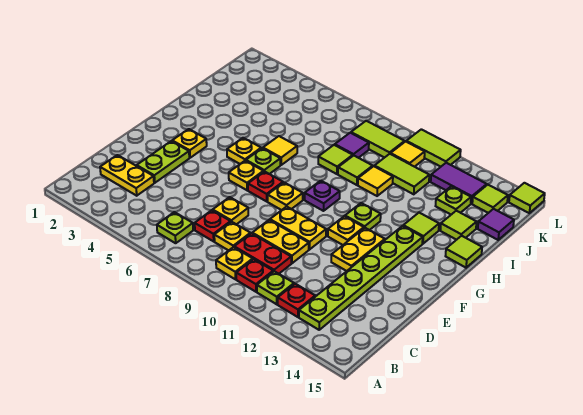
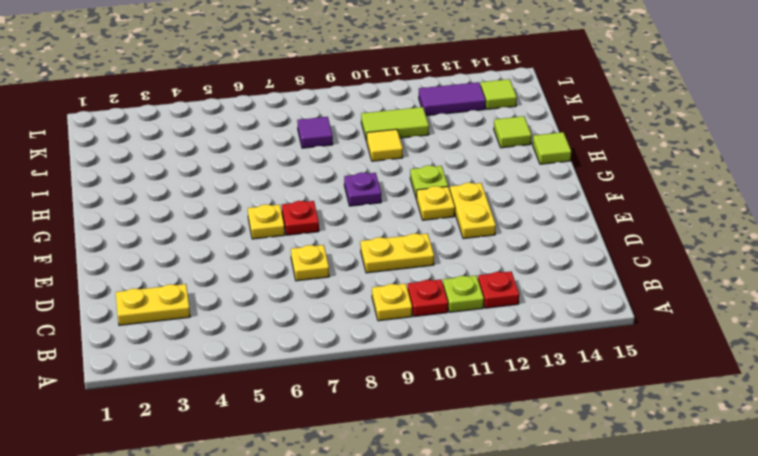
none -> lime plate B6 level 1
none -> lime plate B13:G13 level 1
none -> red plate C7 level 1
none -> yellow plate C8 level 1

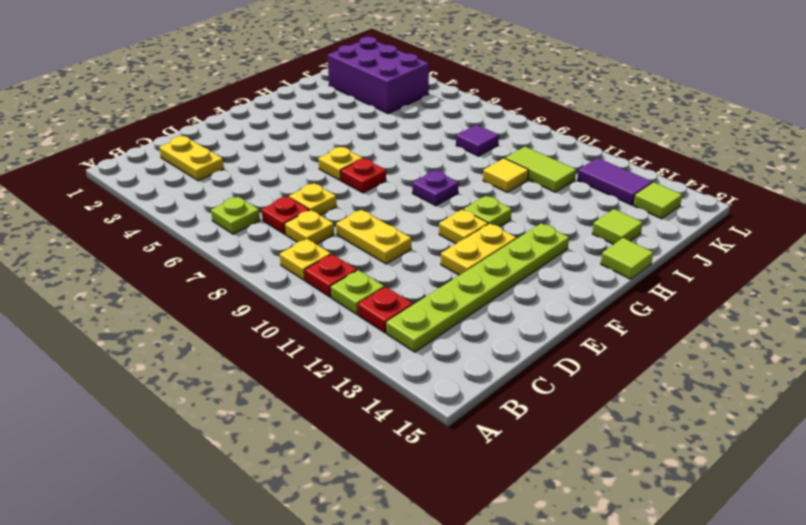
purple brick J2:K4 level 1 -> none
none -> red plate C9:C10 level 1
none -> lime plate D3:E3 level 1
none -> yellow plate E9:E10 level 1
none -> yellow plate F3 level 1

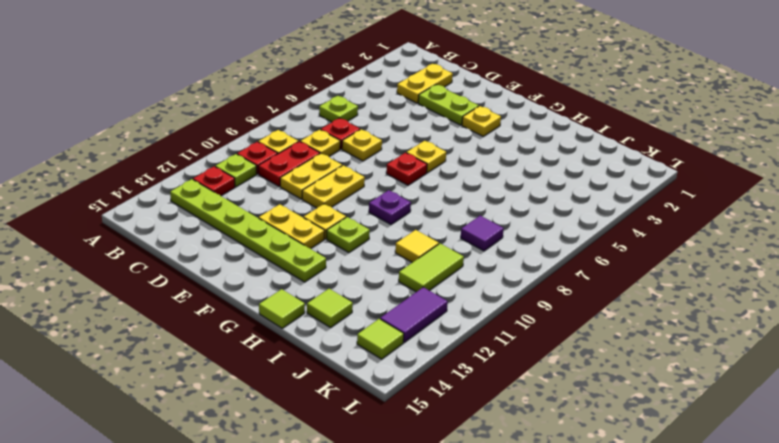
none -> yellow plate F8 level 1
none -> yellow plate G5 level 1
none -> lime plate G6 level 1
none -> yellow tile H6 level 1

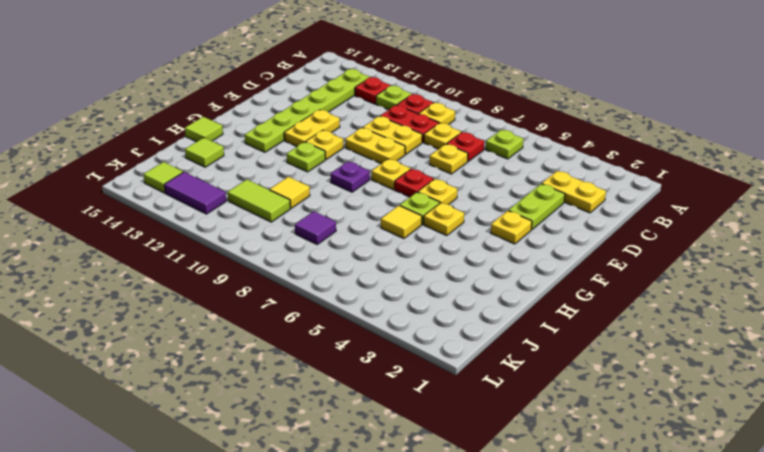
none -> lime tile H13 level 1
none -> lime tile I8 level 1
none -> lime tile I9 level 1
none -> lime plate J13 level 1

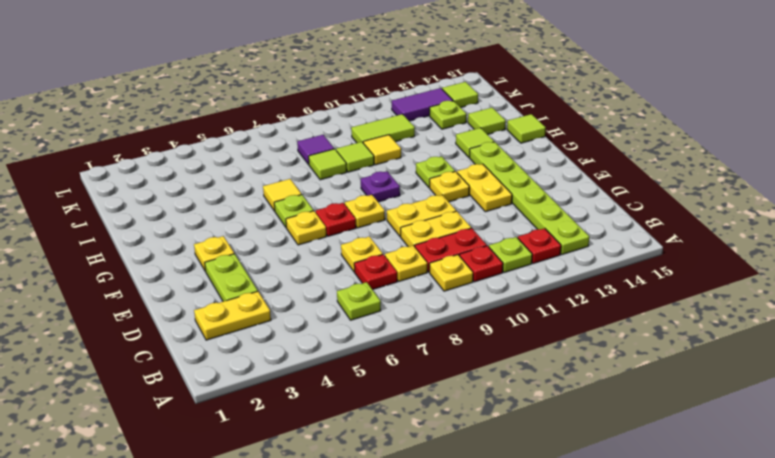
none -> yellow plate G5 level 1
none -> purple tile J15 level 1
none -> lime tile K8:K9 level 1
none -> yellow tile K10 level 1

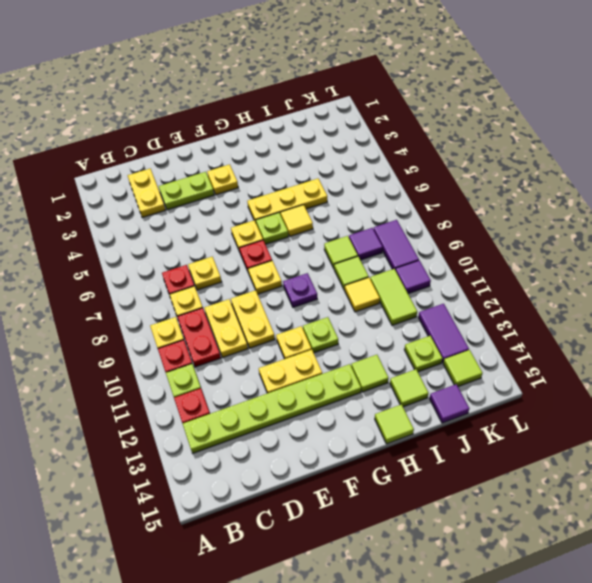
yellow plate G5:I5 level 1 -> yellow plate G5 level 1
purple tile K8:K9 level 1 -> lime tile K8:K9 level 1
purple tile K10 level 1 -> yellow tile K10 level 1
none -> lime plate B6 level 1
none -> lime tile L10:L11 level 1
none -> lime tile L15 level 1

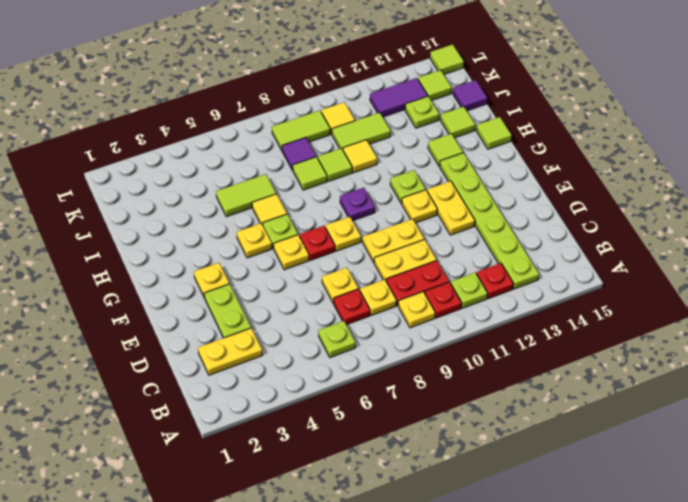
lime tile I5:I6 level 1 -> lime tile L10:L11 level 1

